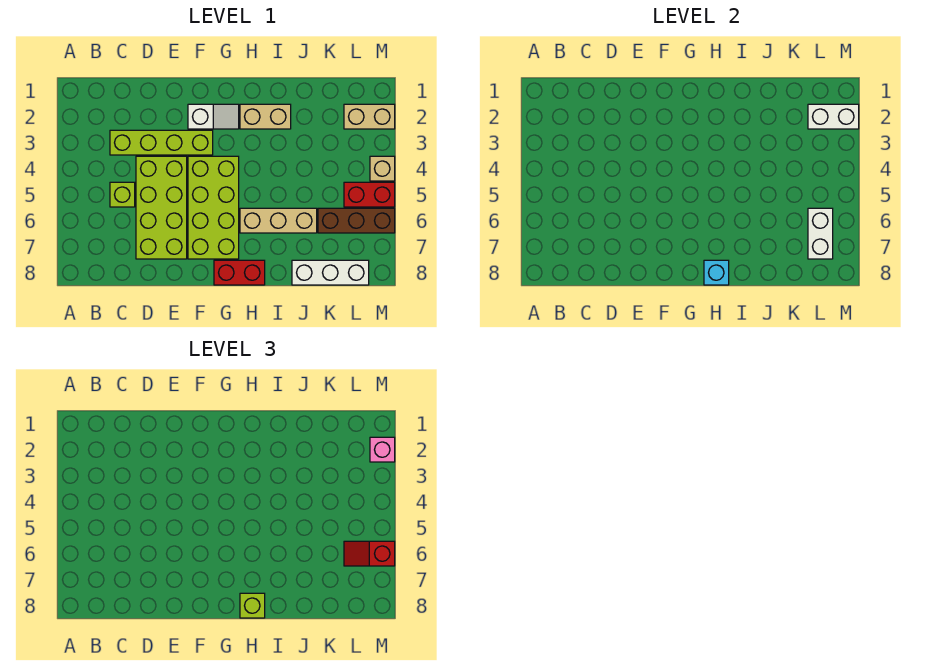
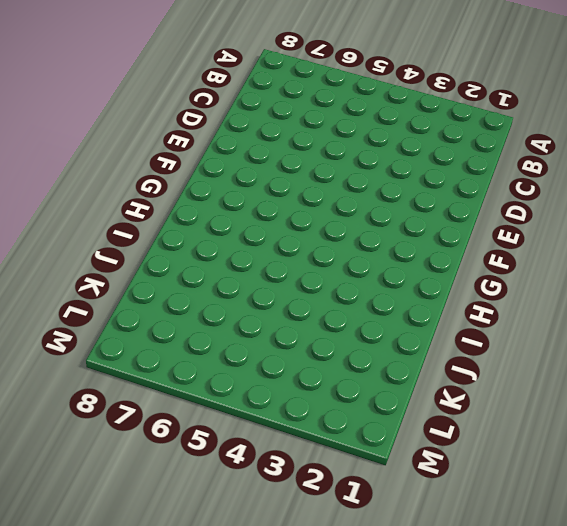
none -> lime brick C3:F3 level 1
none -> lime brick C5 level 1
none -> lime brick D4:E7 level 1

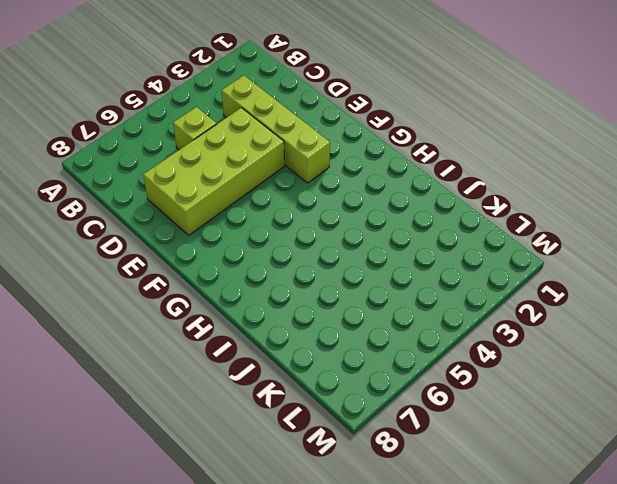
none -> white slope F2:G2 level 1 top F
none -> lime brick F4:G7 level 1
none -> red brick G8:H8 level 1

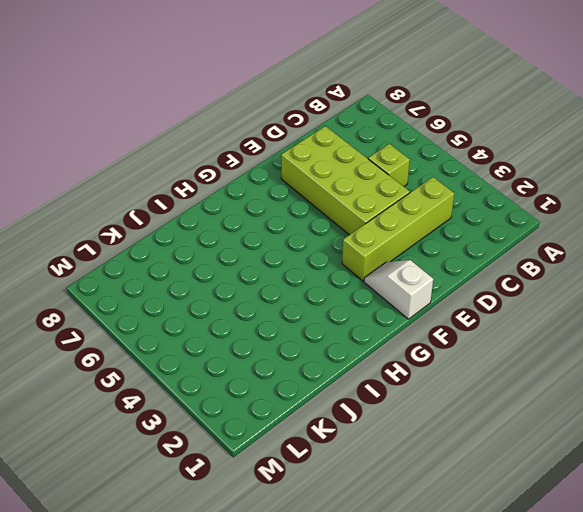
white slope F1:F2 level 1 top 1 -> white slope F2:G2 level 1 top F
none -> lime brick F4:G7 level 1
none -> red brick G8:H8 level 1
none -> tan brick H2:I2 level 1

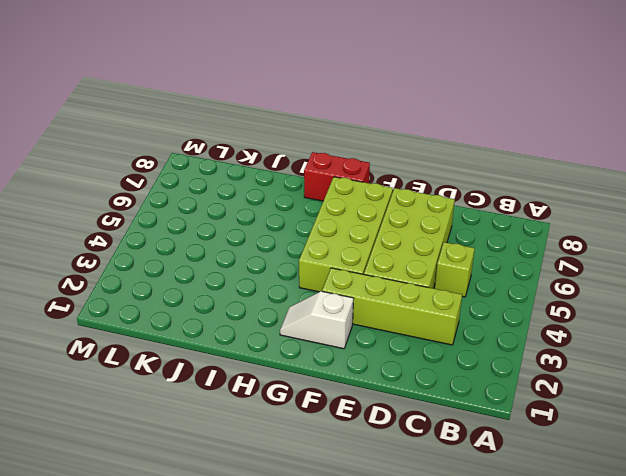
none -> tan brick H2:I2 level 1
none -> tan brick H6:J6 level 1
none -> white brick J8:L8 level 1

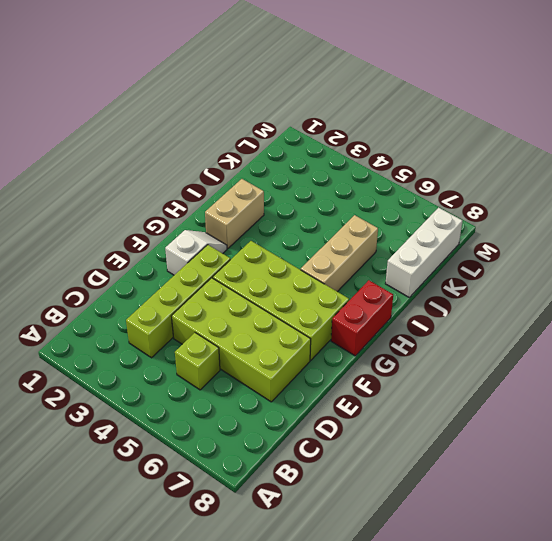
none -> brown brick K6:M6 level 1
none -> tan brick L2:M2 level 1
none -> red brick L5:M5 level 1

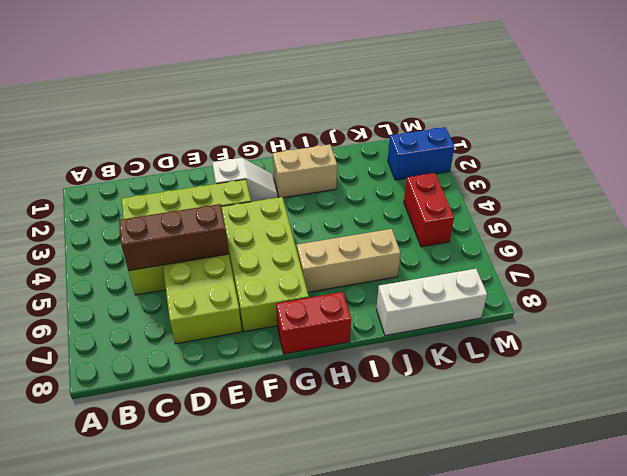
brown brick C5:E5 level 2 -> brown brick K6:M6 level 1
blue brick L2:M2 level 1 -> tan brick L2:M2 level 1
red brick L4:L5 level 1 -> red brick L5:M5 level 1
none -> tan brick M4 level 1
none -> cyan brick H8 level 2
none -> white brick L2:M2 level 2

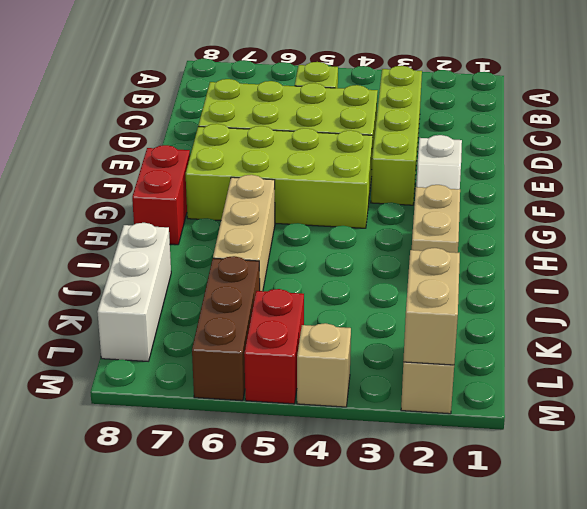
tan brick L2:M2 level 2 -> white brick L2:M2 level 2
none -> cyan brick H8 level 2
none -> white brick L6:L7 level 2
none -> lime brick H8 level 3

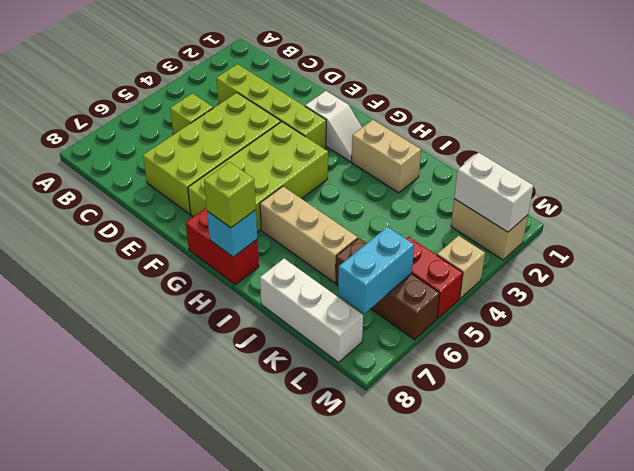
cyan brick L6:L7 level 2 -> white brick L6:L7 level 2
none -> red slope L6:M6 level 3 top M
none -> pink brick M2 level 3

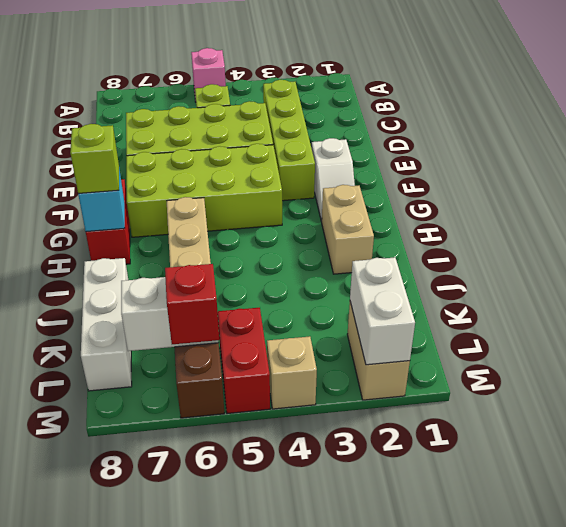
pink brick A5 level 1 -> pink brick M2 level 3

